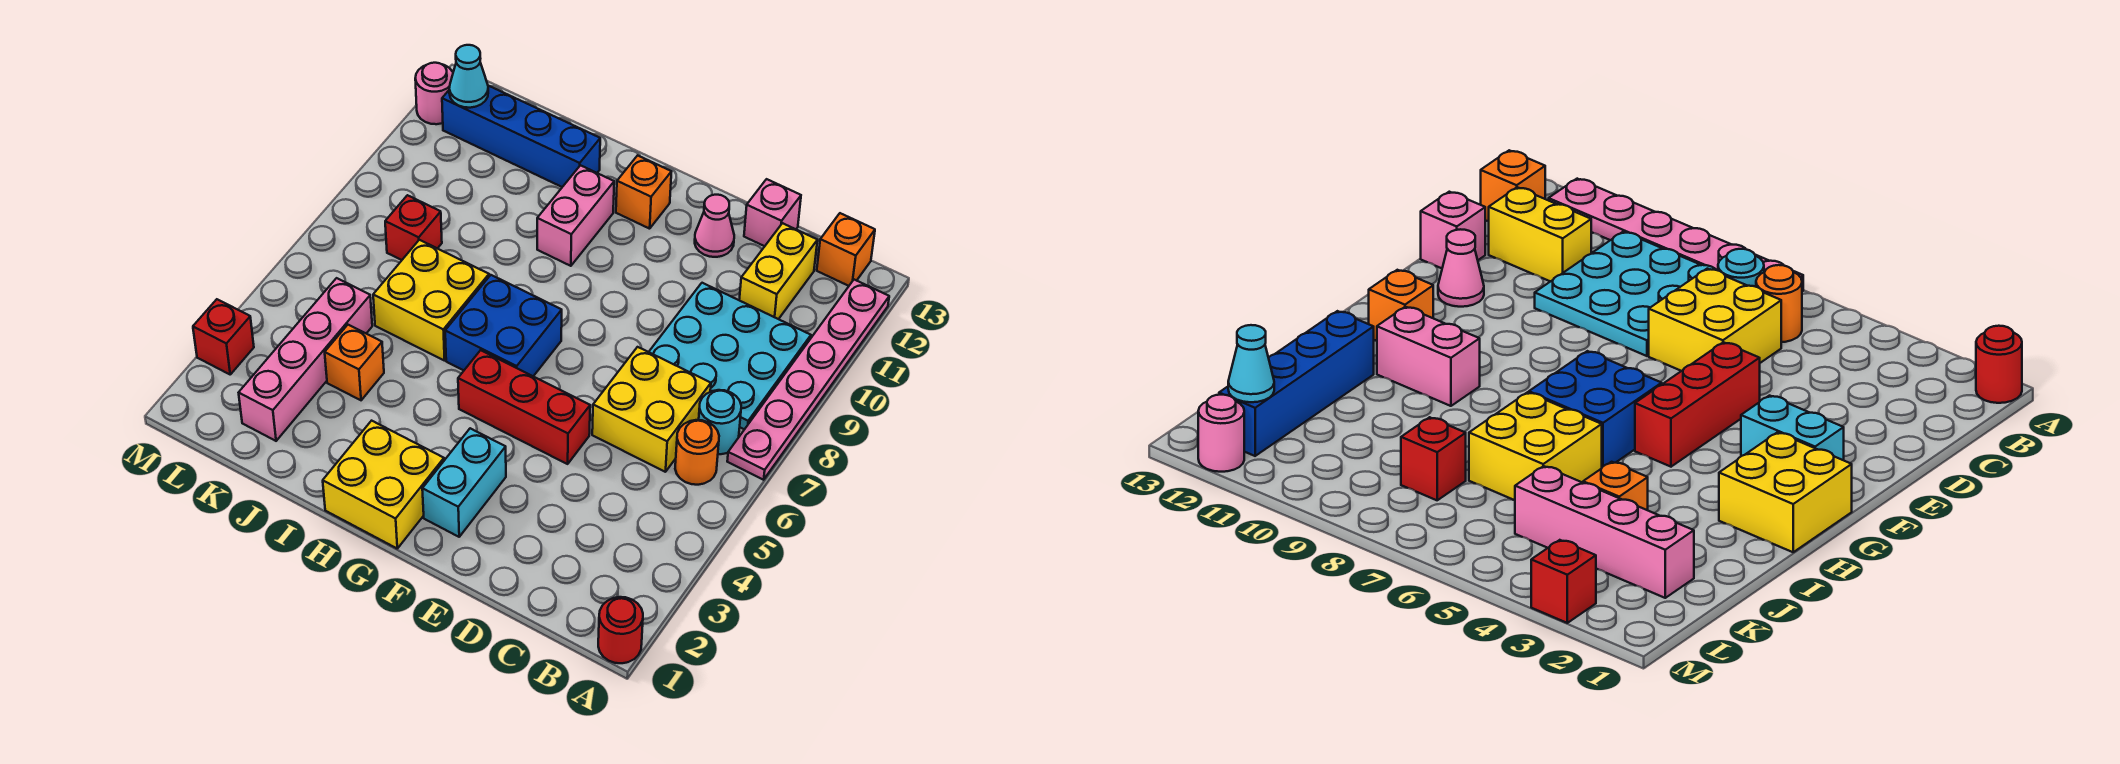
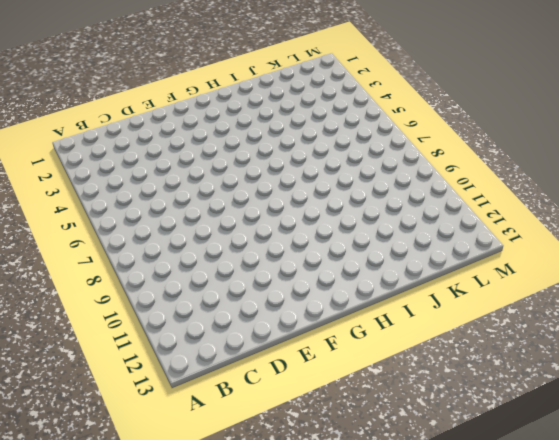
none -> red round brick A1 level 1
none -> pink plate A7:A12 level 1
none -> orange round brick B6 level 1

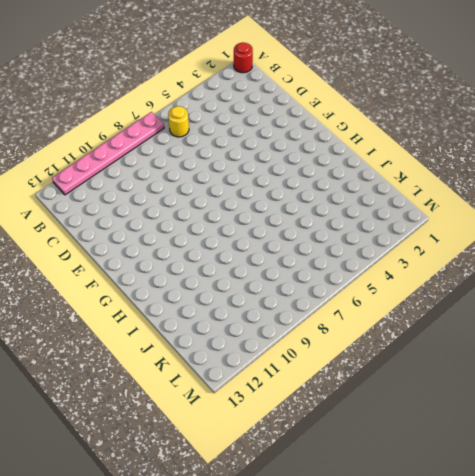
yellow round brick B6 level 1 -> orange round brick B6 level 1
none -> cyan round brick B7 level 1
none -> cyan plate B8:D10 level 1
none -> orange brick B13 level 1

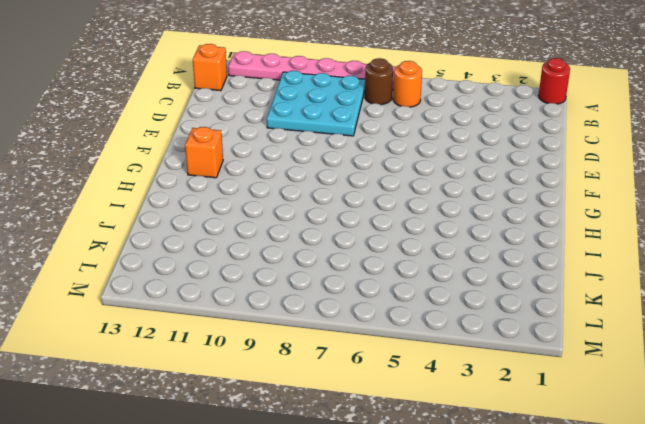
brown round brick B7 level 1 -> cyan round brick B7 level 1
none -> yellow brick C6:D7 level 1
none -> yellow brick C11:C12 level 1
none -> pink brick D13 level 1

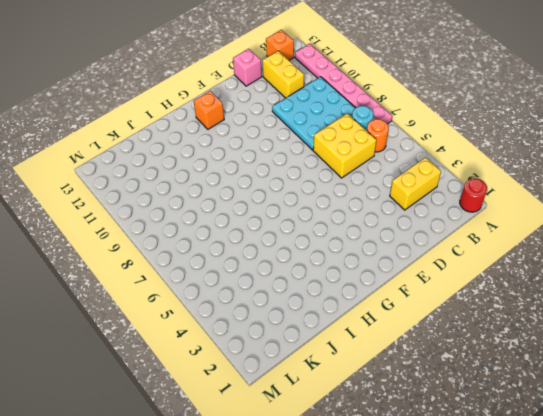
yellow brick B3:C3 level 1 -> none
none -> red brick E5:G5 level 1
none -> pink cone E12 level 1
none -> cyan brick F2:F3 level 1

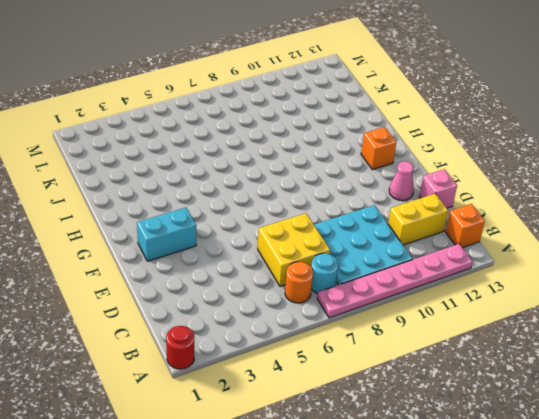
none -> red brick E5:G5 level 1
none -> yellow brick G1:H2 level 1
none -> blue brick G6:H7 level 1

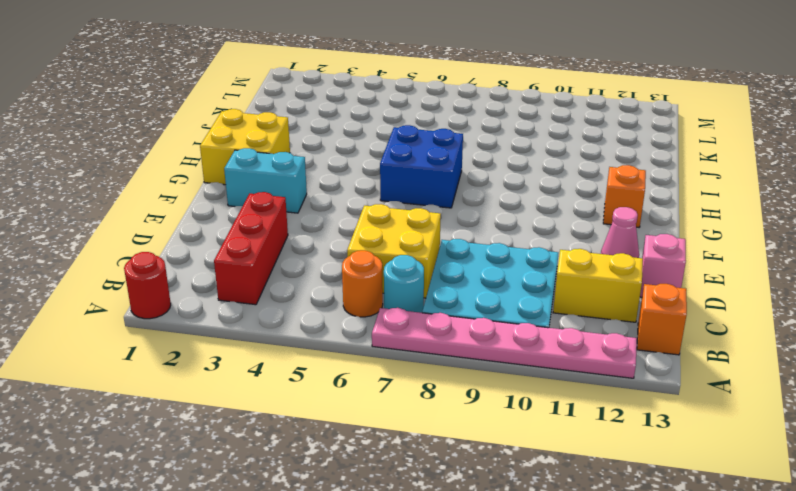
red brick B3:D3 level 1 -> red brick E5:G5 level 1
none -> pink brick H10:H11 level 1
none -> yellow brick I6:J7 level 1
none -> blue brick I12:L12 level 1

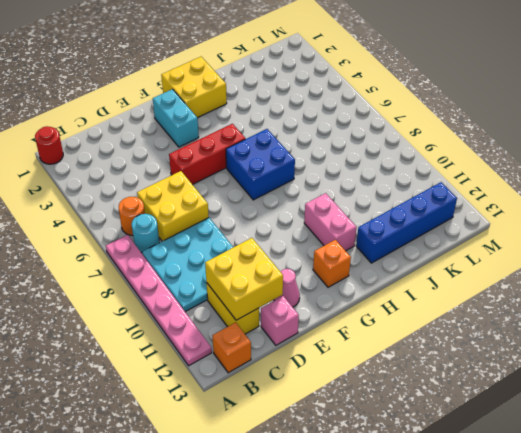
yellow brick C11:D12 level 2 -> yellow brick I6:J7 level 1
none -> orange brick J4 level 1
none -> pink brick K2:K5 level 1
none -> red brick K8 level 1

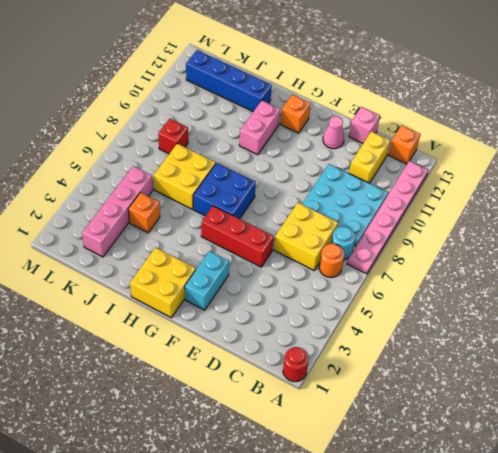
none -> red brick M3 level 1
none -> pink round brick M12 level 1
none -> cyan cone L12 level 2

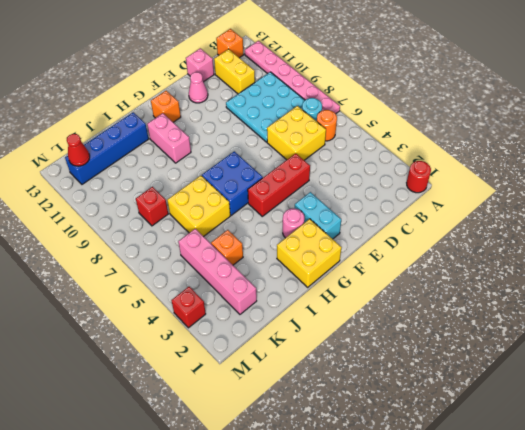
pink round brick G3 level 1 -> pink round brick M12 level 1
red cone L12 level 2 -> cyan cone L12 level 2

